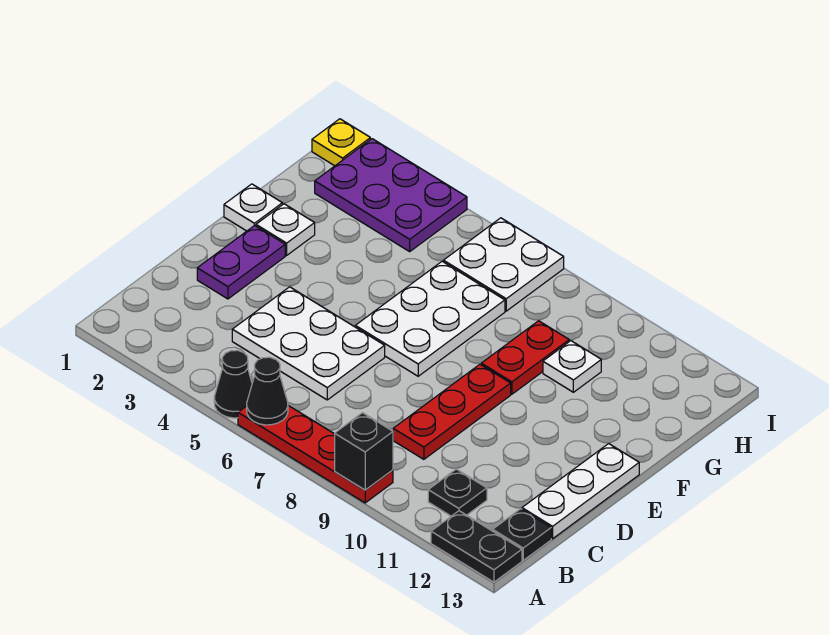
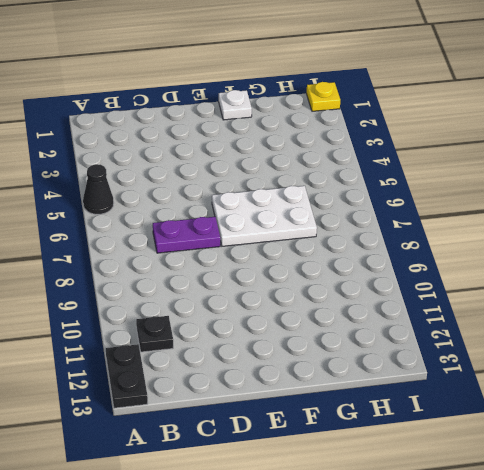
purple plate C7:D7 level 1 -> purple plate D2:E2 level 1
none -> red plate A6:A9 level 1
none -> black plate B13 level 1
none -> white plate C4:D6 level 1

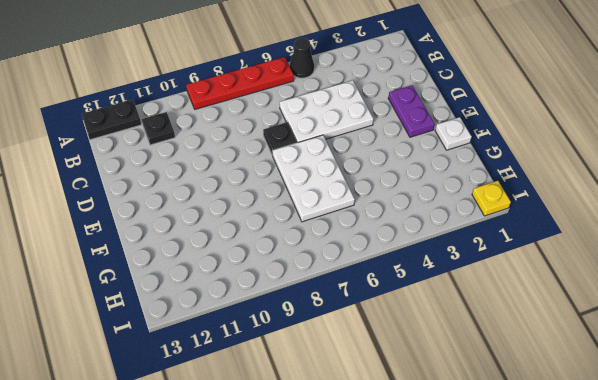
black plate D7 level 1 -> black plate B13 level 1
none -> red plate C9:E9 level 1
none -> white plate C13:E13 level 1
none -> white plate F2 level 1

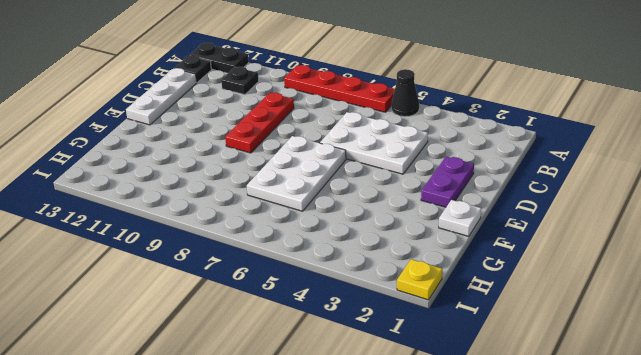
none -> white plate F2 level 1
none -> red plate F9:G9 level 1
none -> white plate G10 level 1

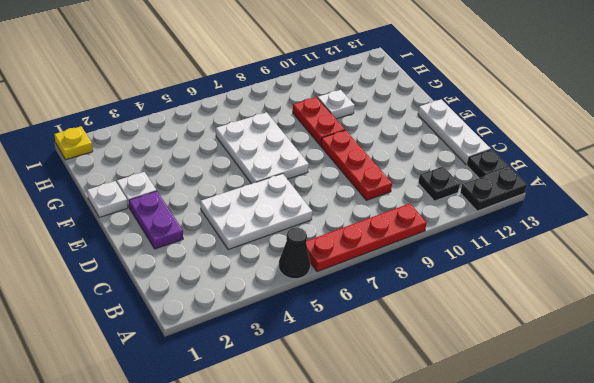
none -> purple plate H2:I4 level 1
none -> white plate H6:I7 level 1
none -> black cone A6 level 2

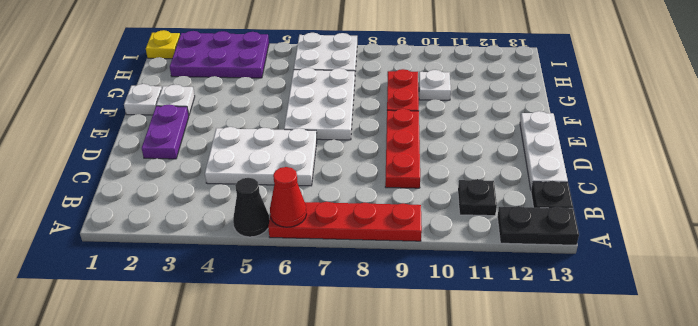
red cone A6 level 2 -> black cone A6 level 2
none -> black brick A9 level 2

